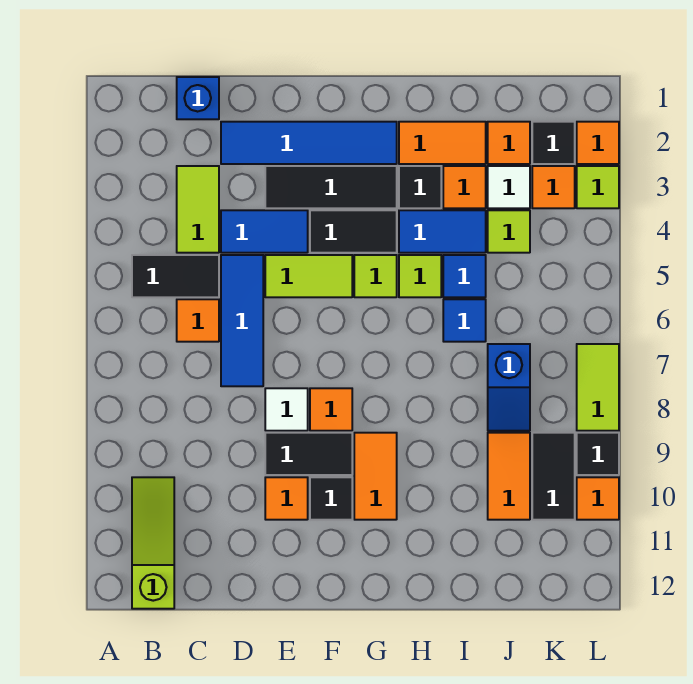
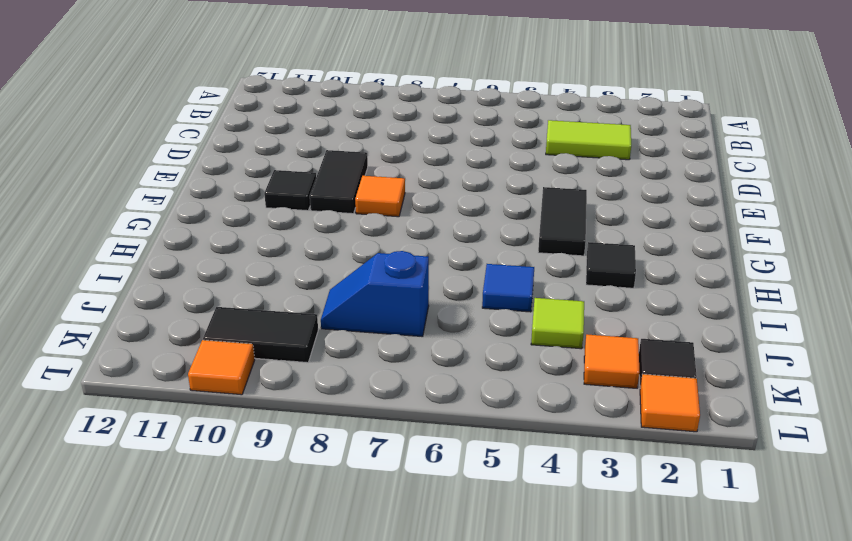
none -> black tile B5:C5 level 1
none -> lime slope B10:B12 level 1 top 12
none -> blue brick C1 level 1
none -> orange tile C6 level 1

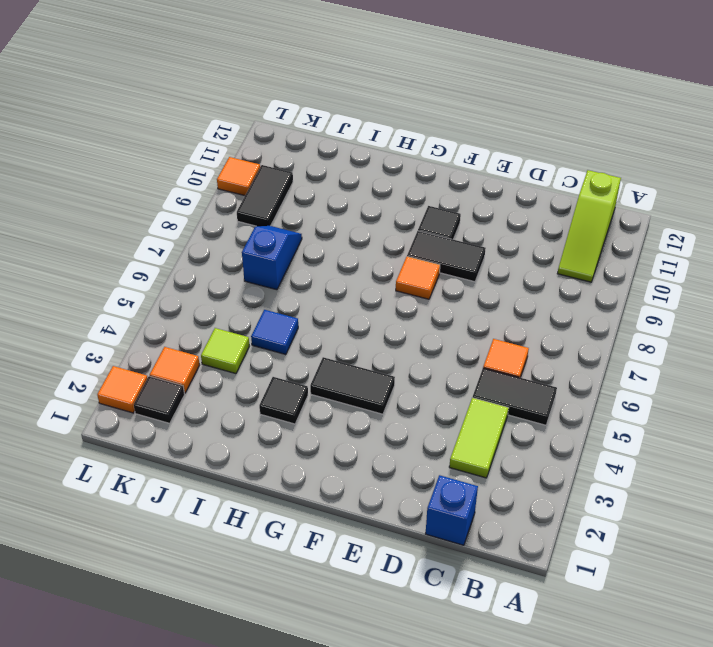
none -> blue tile D2:G2 level 1
none -> blue tile D4:E4 level 1
none -> blue tile D5:D7 level 1
none -> black tile E3:G3 level 1

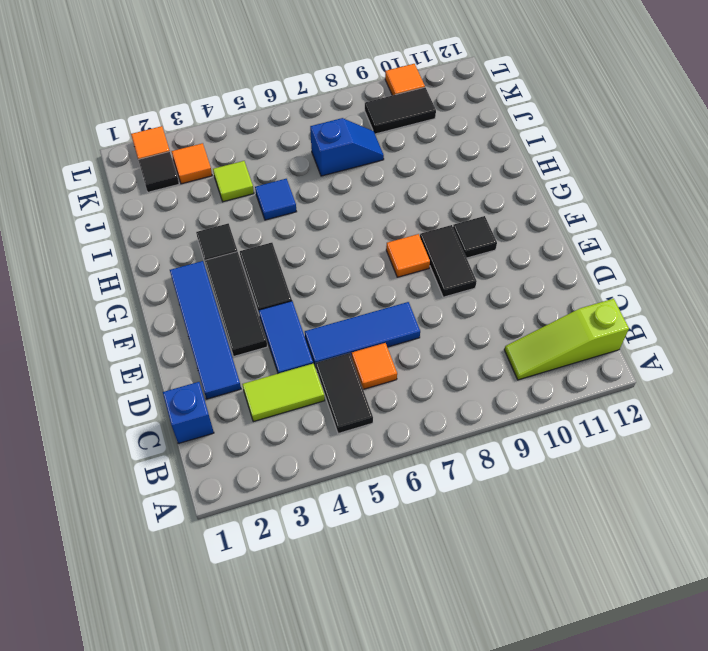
none -> lime tile E5:F5 level 1
none -> white tile E8 level 1
none -> orange tile E10 level 1
none -> lime tile G5 level 1

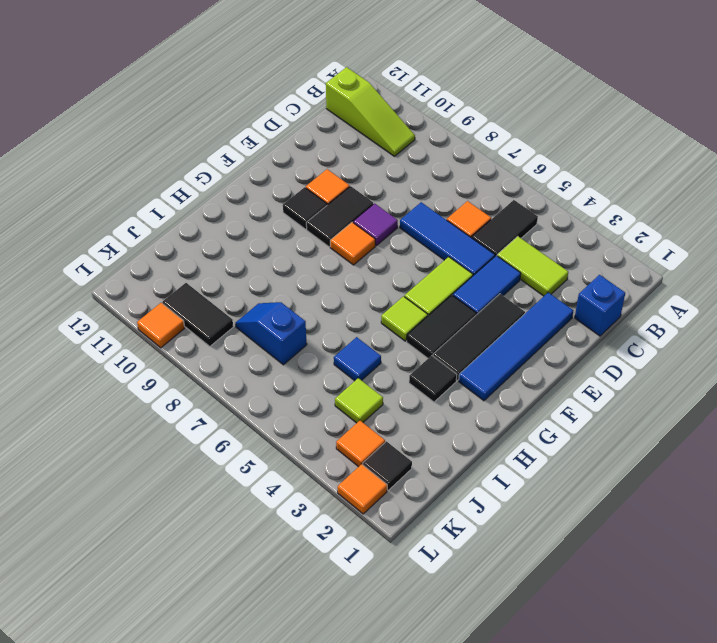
purple tile E8 level 1 -> white tile E8 level 1
none -> orange tile G9:G10 level 1
none -> orange tile H2:I2 level 1
none -> blue tile H4:I4 level 1
none -> lime tile H5 level 1

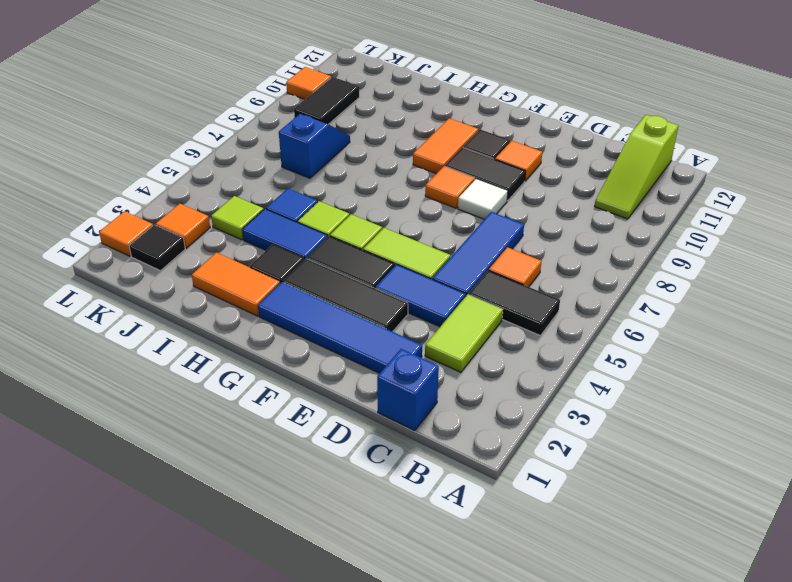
none -> orange tile I3 level 1
none -> blue tile I6 level 1
none -> orange tile J2 level 1
none -> white tile J3 level 1

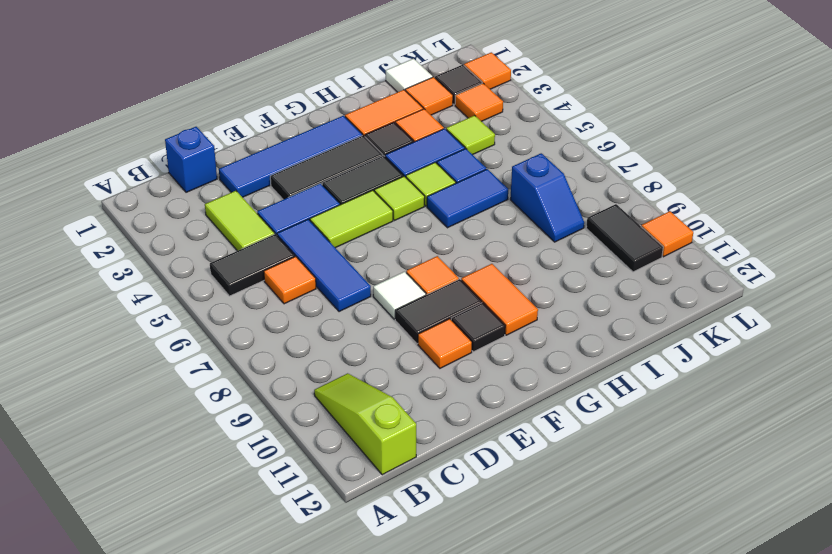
blue tile H6:I6 level 1 -> blue tile I6 level 1
white tile J1 level 1 -> white tile J3 level 1
none -> orange tile J9:J10 level 1
none -> lime tile L3 level 1
none -> lime tile L7:L8 level 1
none -> black tile L9 level 1

